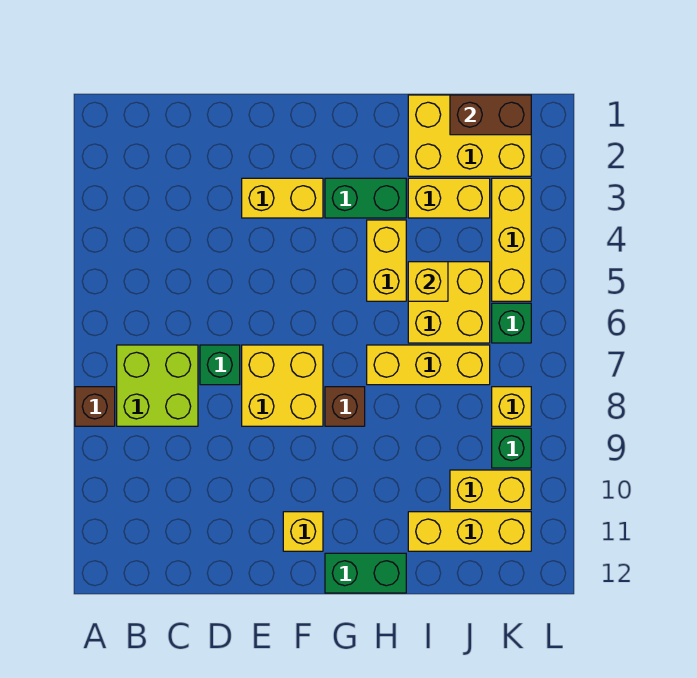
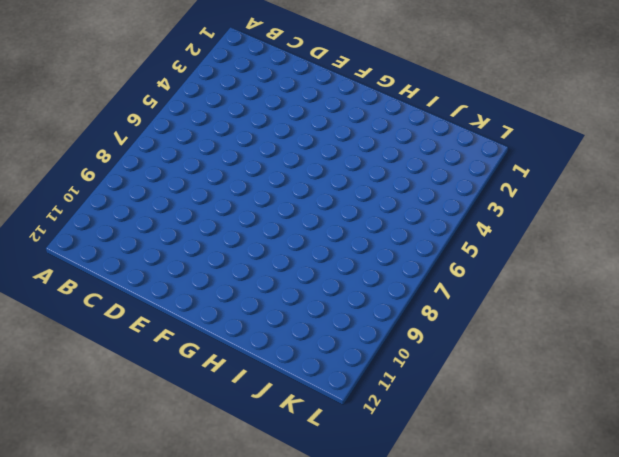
none -> brown brick A8 level 1
none -> lime brick B7:C8 level 1
none -> green brick D7 level 1

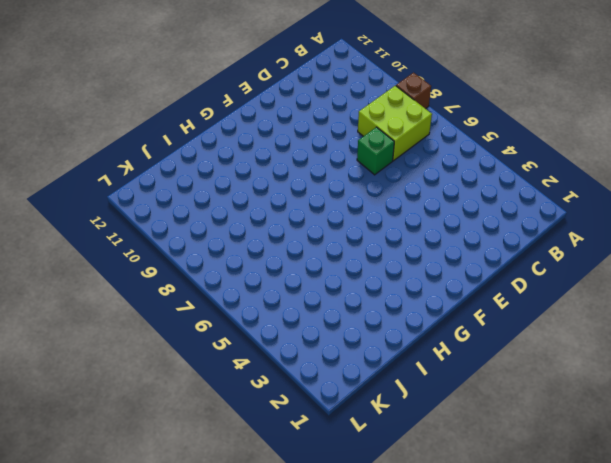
none -> yellow brick E3:F3 level 1
none -> yellow brick E7:F8 level 1
none -> yellow brick F11 level 1

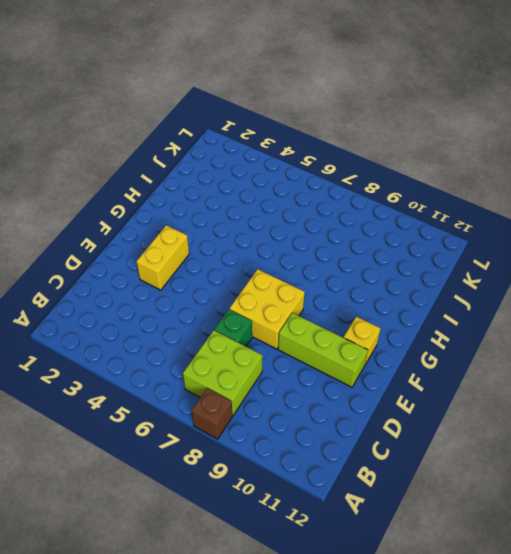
lime brick E9:E11 level 1 -> none
none -> green brick G3:H3 level 1
none -> brown brick G8 level 1
none -> green brick G12:H12 level 1

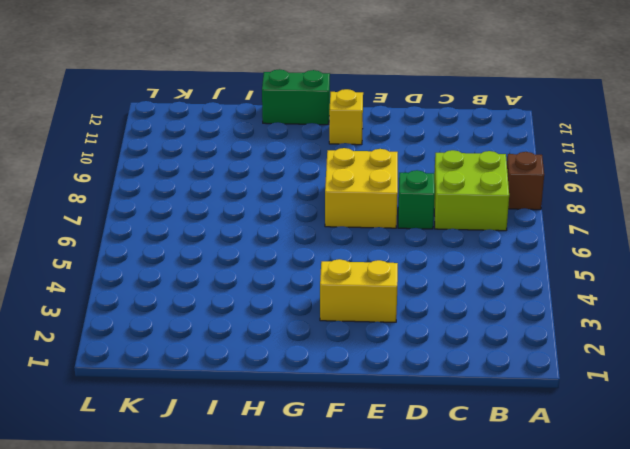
none -> green brick G3:H3 level 1
none -> brown brick G8 level 1
none -> yellow brick H4:H5 level 1

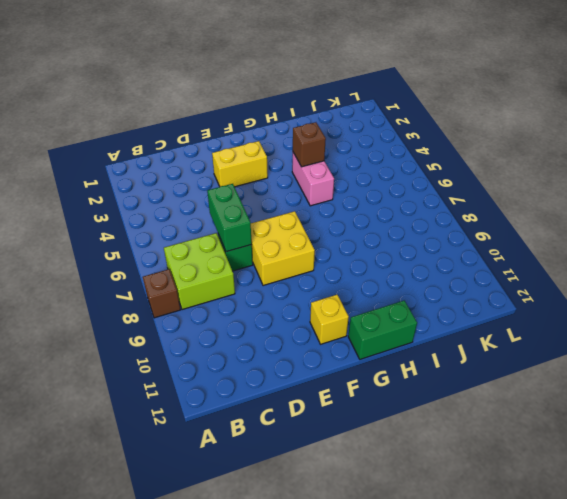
green brick D6:D7 level 2 -> green brick G3:H3 level 1
pink brick H4:H5 level 1 -> yellow brick H4:H5 level 1
brown brick H4 level 2 -> brown brick G8 level 1
none -> yellow brick H7:J7 level 1
none -> yellow brick I1:K2 level 1
none -> yellow brick I3:J3 level 1

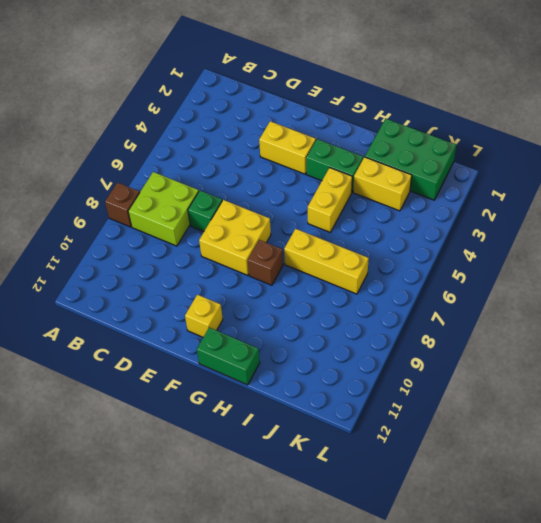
green brick I1:K2 level 1 -> yellow brick I1:K2 level 1
none -> yellow brick I5:J6 level 1
none -> yellow brick I11:K11 level 1
none -> yellow brick J10:K10 level 1

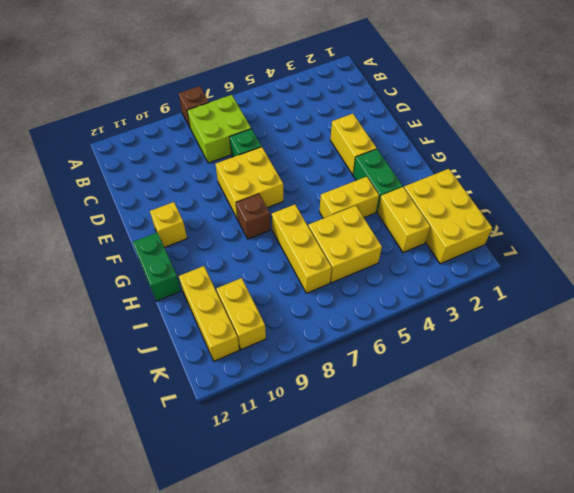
none -> yellow brick K3:K5 level 1
none -> green brick K6 level 1
none -> yellow brick K8 level 1

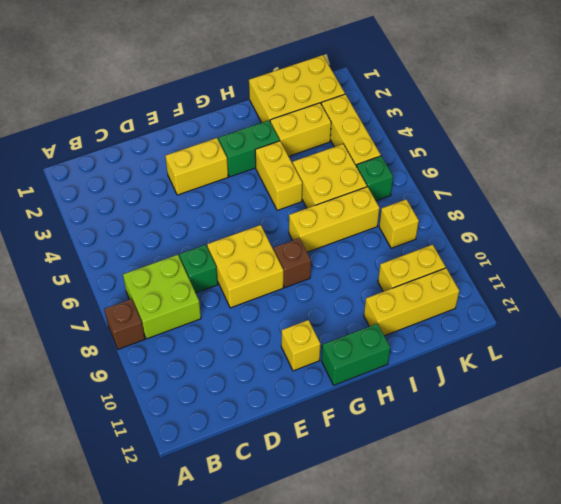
none -> green brick K9 level 1
none -> yellow brick I5 level 2
none -> brown brick J1:K1 level 2

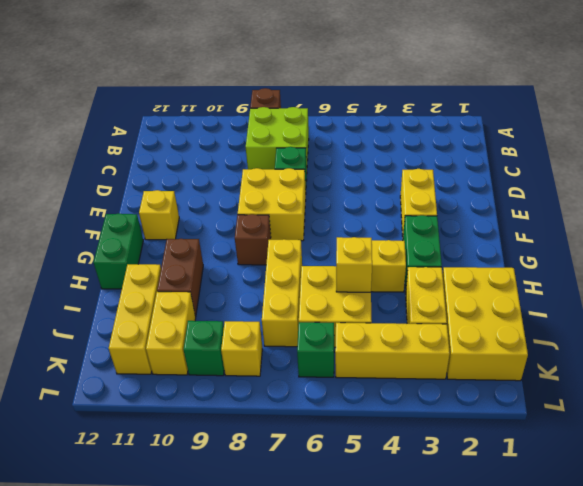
brown brick H10:I10 level 1 -> brown brick J1:K1 level 2

